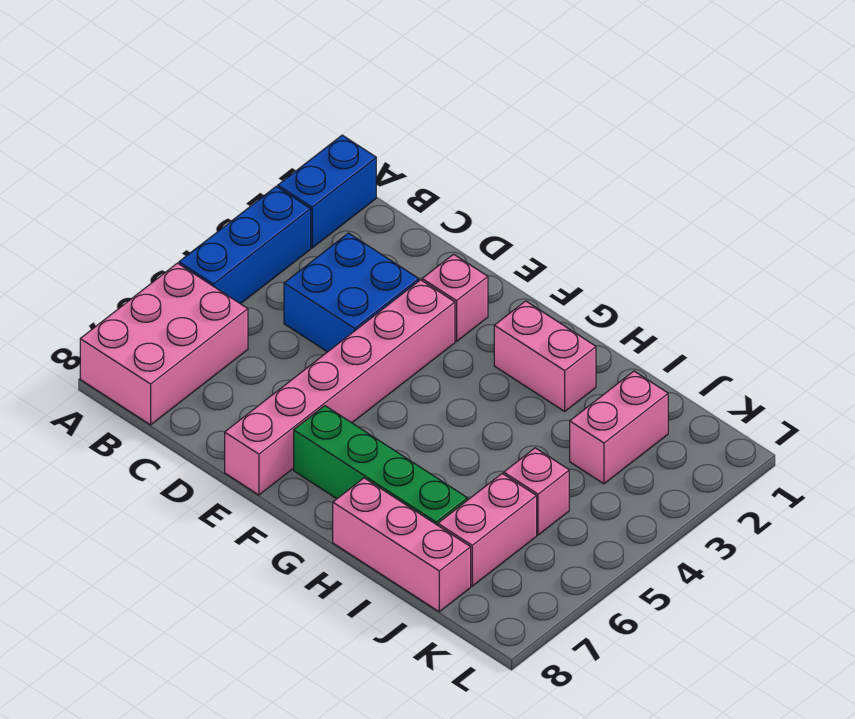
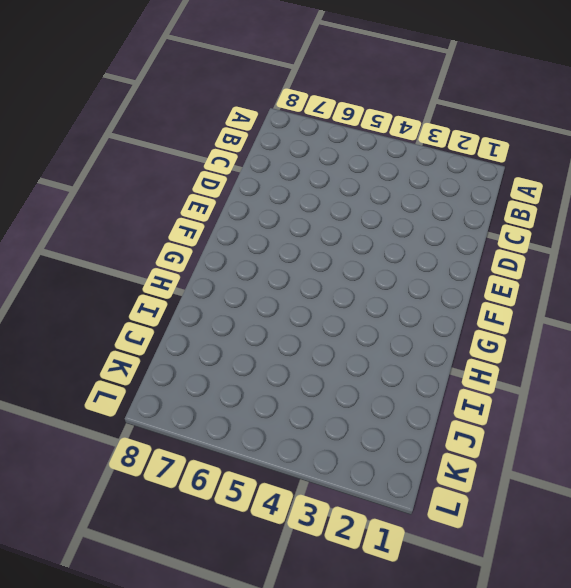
none -> blue brick A1:A2 level 1
none -> blue brick A3:A5 level 1
none -> pink brick A6:B8 level 1

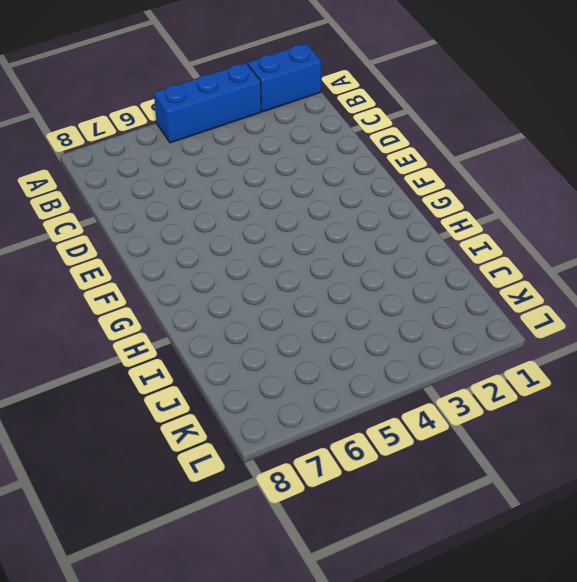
none -> pink brick A6:B8 level 1
none -> blue brick C3:D4 level 1
none -> pink brick E2 level 1

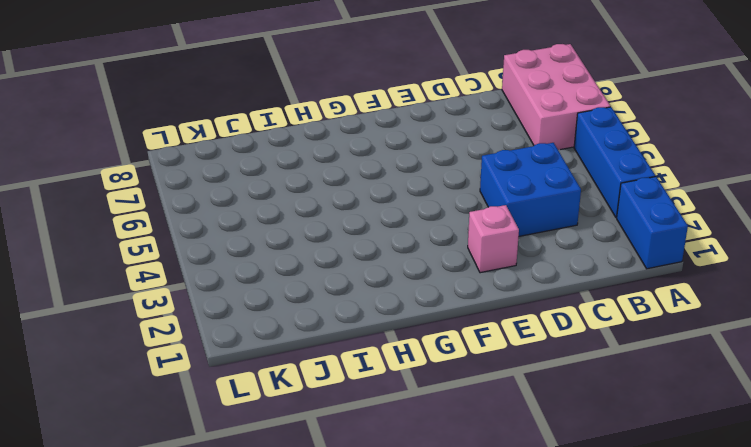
none -> pink brick E3:E8 level 1
none -> green brick F7:I7 level 1
none -> pink brick G2:H2 level 1

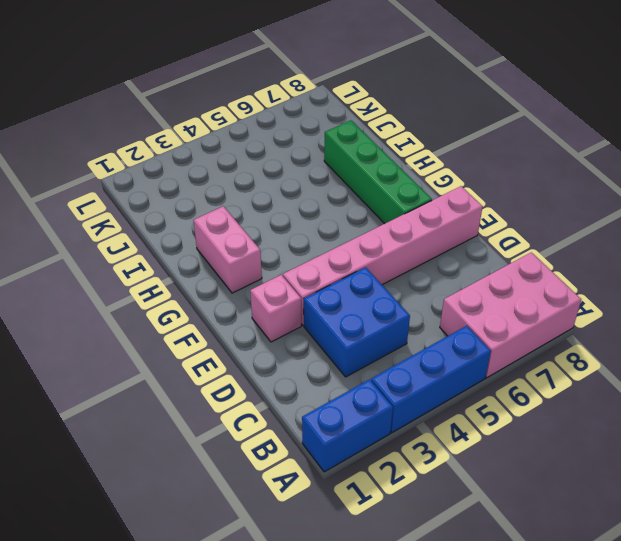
none -> pink brick H8:J8 level 1
none -> pink brick J2:J3 level 1
none -> pink brick J5 level 1

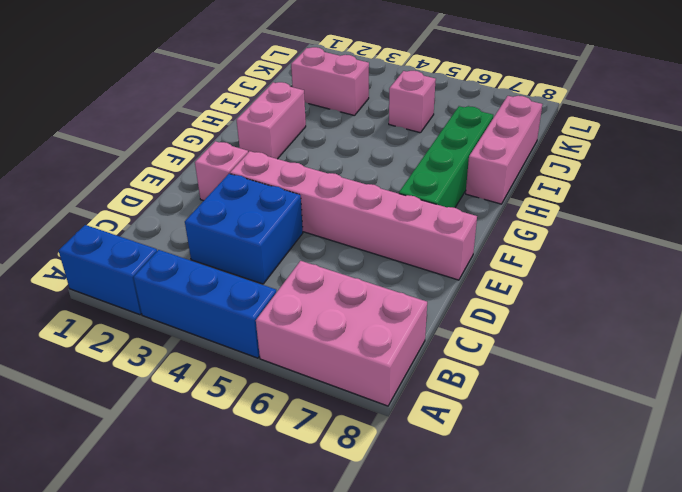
none -> pink brick J6:J7 level 1

